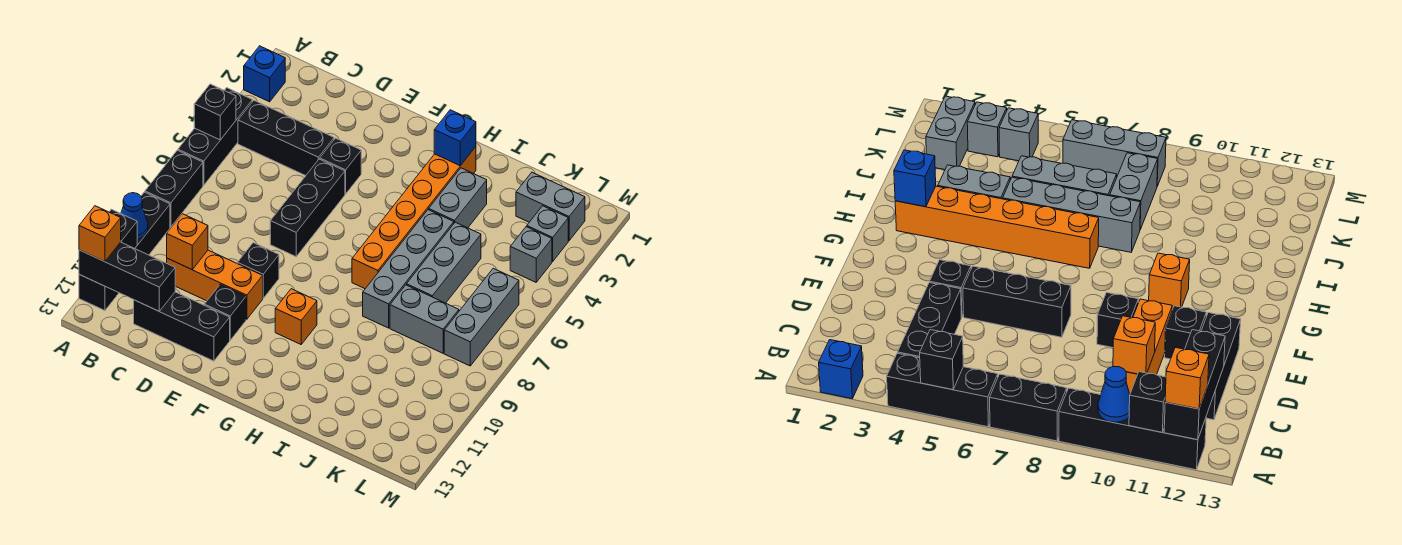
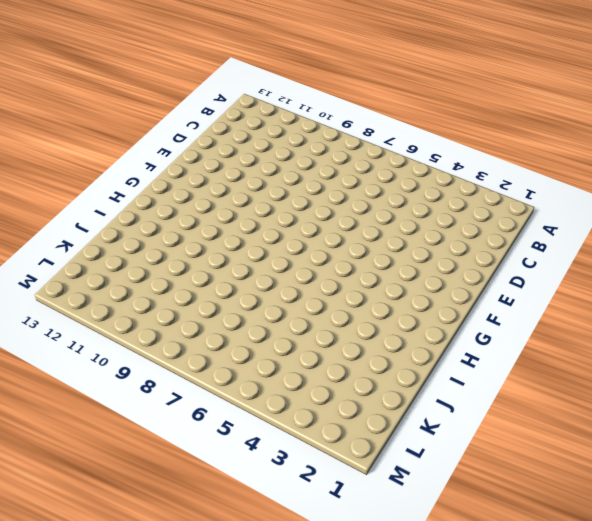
none -> blue brick A2 level 1
none -> black brick A4:A6 level 1
none -> black brick A7:A8 level 1

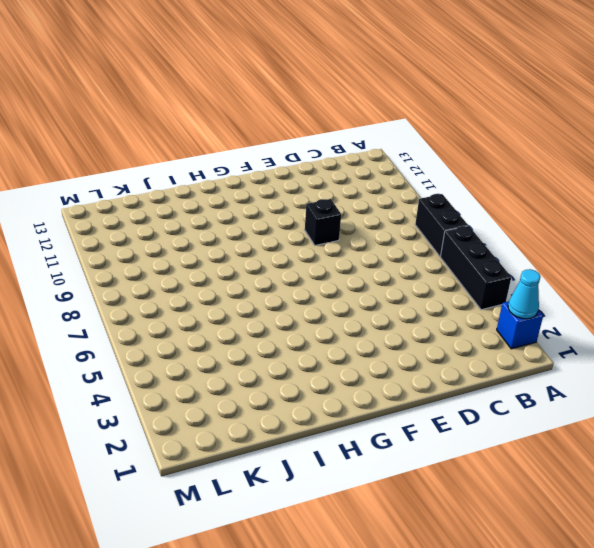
cyan cone A2 level 2 -> none
none -> black brick A9:A12 level 1
none -> black brick B4:D4 level 1
none -> orange brick C10:E10 level 1

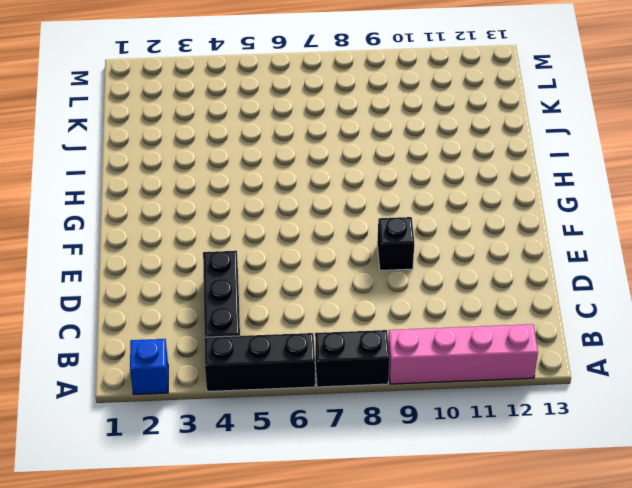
pink brick A9:A12 level 1 -> black brick A9:A12 level 1
none -> orange brick C10:E10 level 1
none -> black brick C12:E12 level 1
none -> black brick E4 level 1

